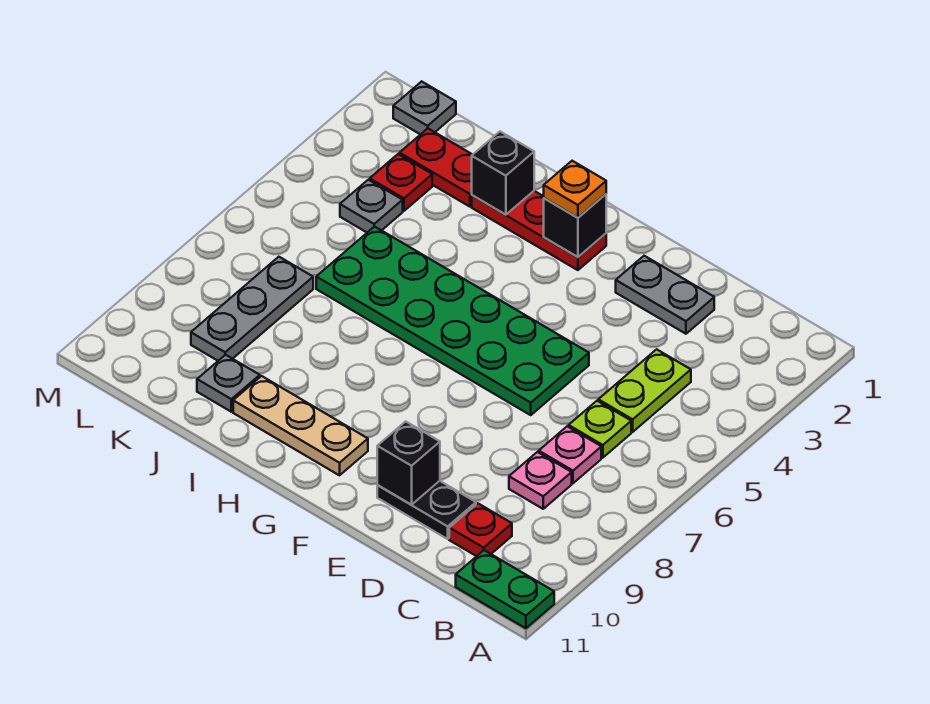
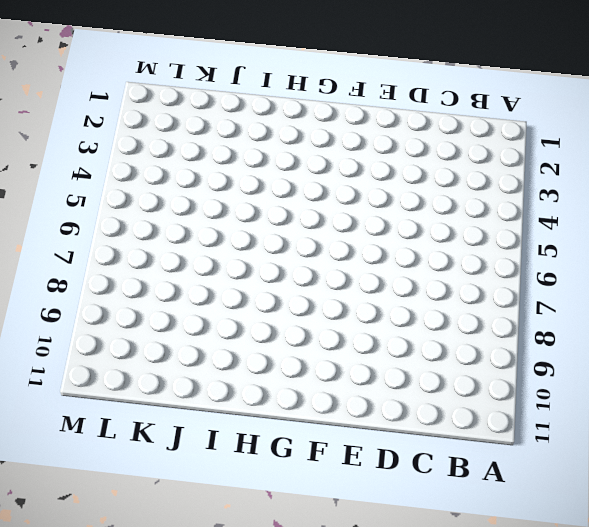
none -> green plate A11:B11 level 1
none -> lime plate C4:C5 level 1
none -> lime plate C6 level 1

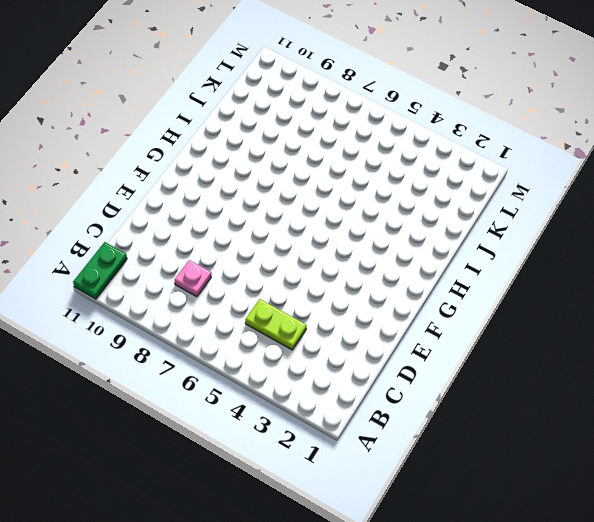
none -> lime plate C6 level 1
none -> pink plate C7 level 1
none -> red plate C10 level 1

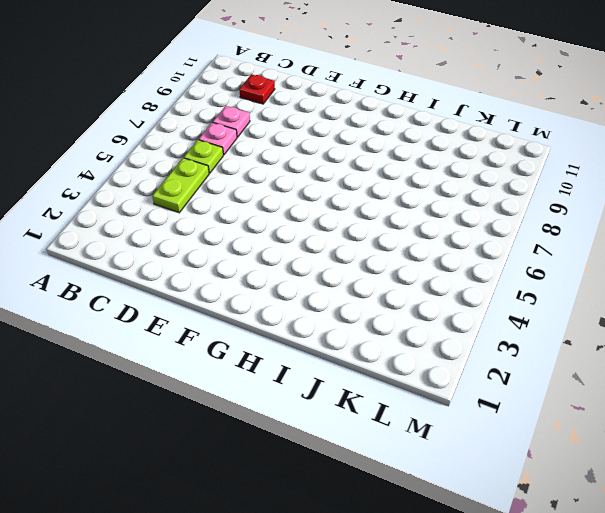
none -> green plate A11:B11 level 1
none -> grey plate D2:E2 level 1
none -> black plate D10:E10 level 1

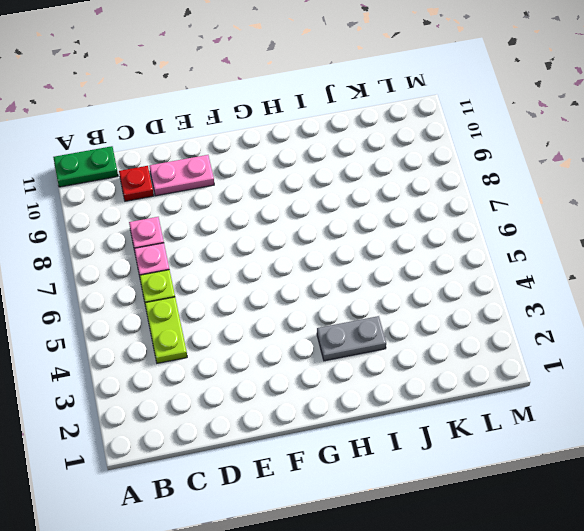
pink plate D10:E10 level 1 -> black plate D10:E10 level 1
grey plate H3:I3 level 1 -> grey plate D2:E2 level 1
none -> green plate E5:J6 level 1
none -> red plate G2:I2 level 1
none -> tan plate G10:I10 level 1

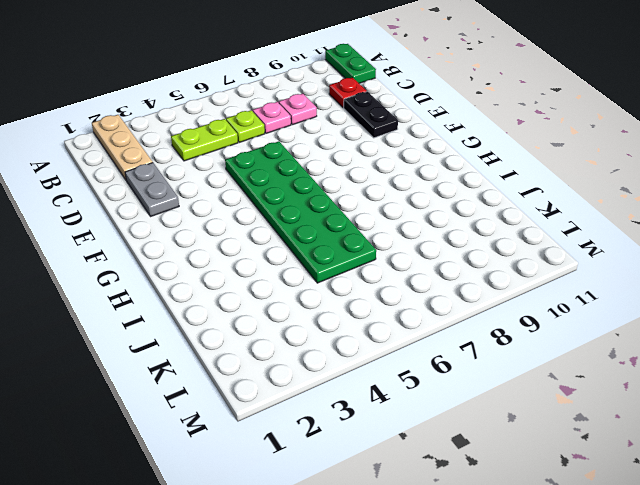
tan plate A2:C2 level 1 -> tan plate G10:I10 level 1
none -> red plate G2:I2 level 1
none -> red plate J2:K2 level 1
none -> grey plate J10 level 1

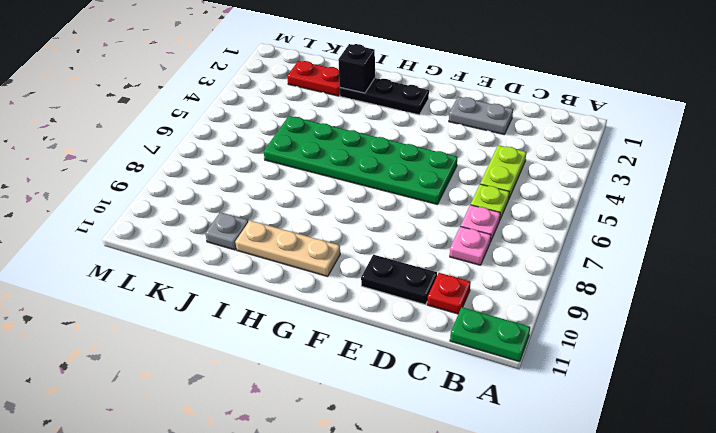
black plate G2:I2 level 1 -> red plate G2:I2 level 1
none -> red plate K3 level 1
none -> grey plate K4 level 1
none -> grey plate K7:K9 level 1

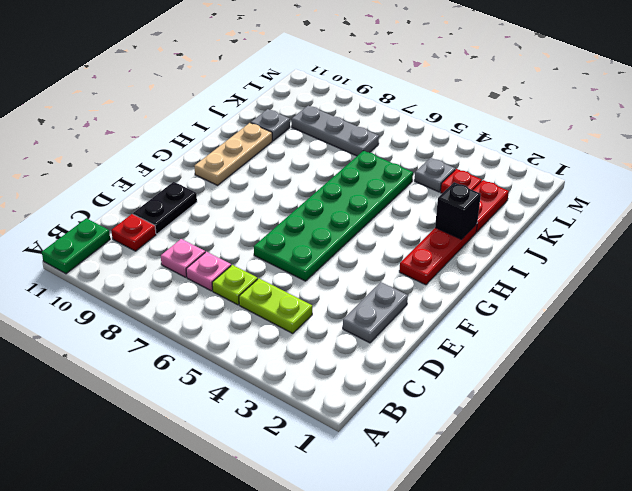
none -> grey plate L1 level 1
none -> black brick E10 level 2
none -> black brick G2 level 2

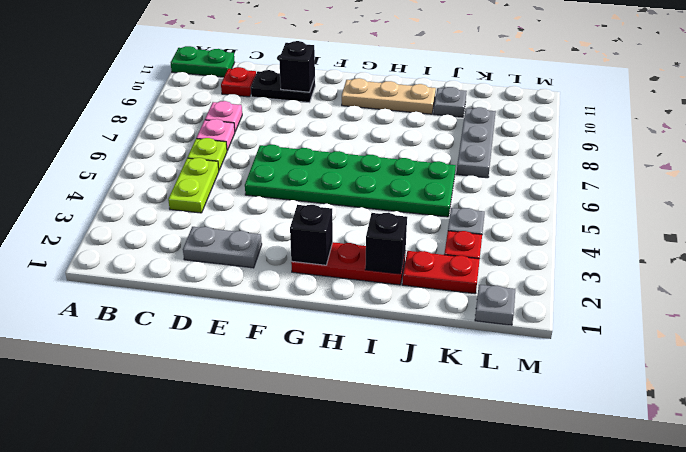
none -> orange plate G2 level 3

